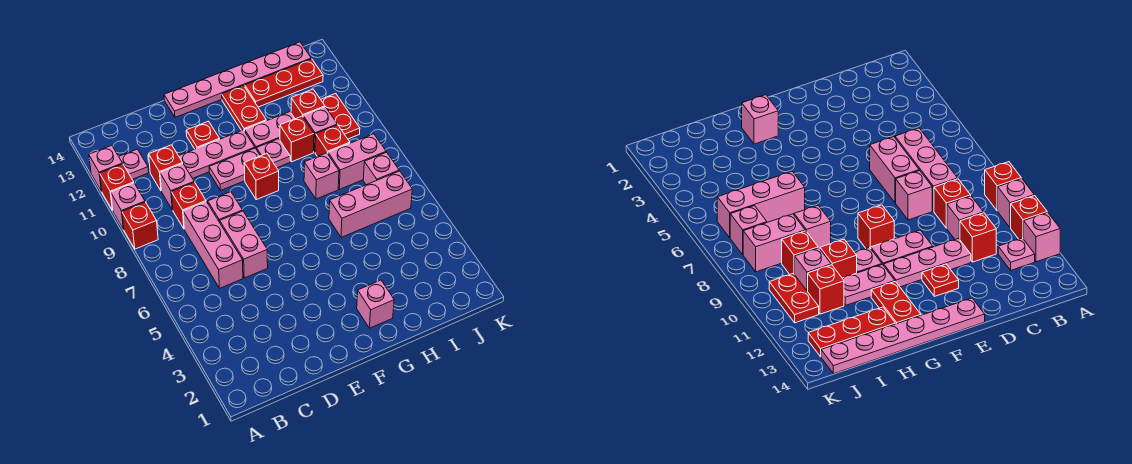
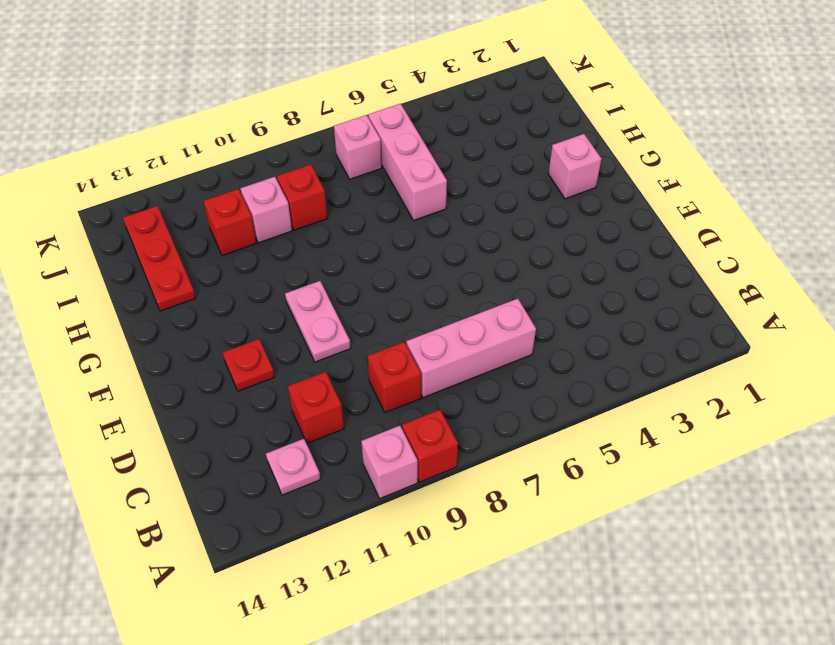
none -> red brick A11 level 1
none -> pink brick A12 level 1
none -> pink brick C10 level 1
none -> pink brick D6:D7 level 1

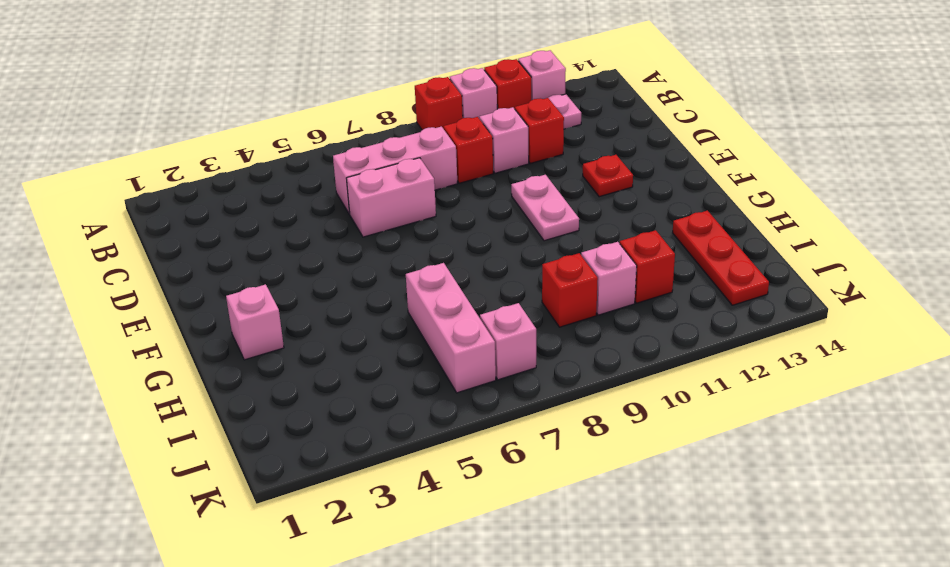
none -> pink brick D8 level 1
none -> pink plate D11:F11 level 1
none -> pink plate E14:J14 level 1
none -> red brick F9 level 1

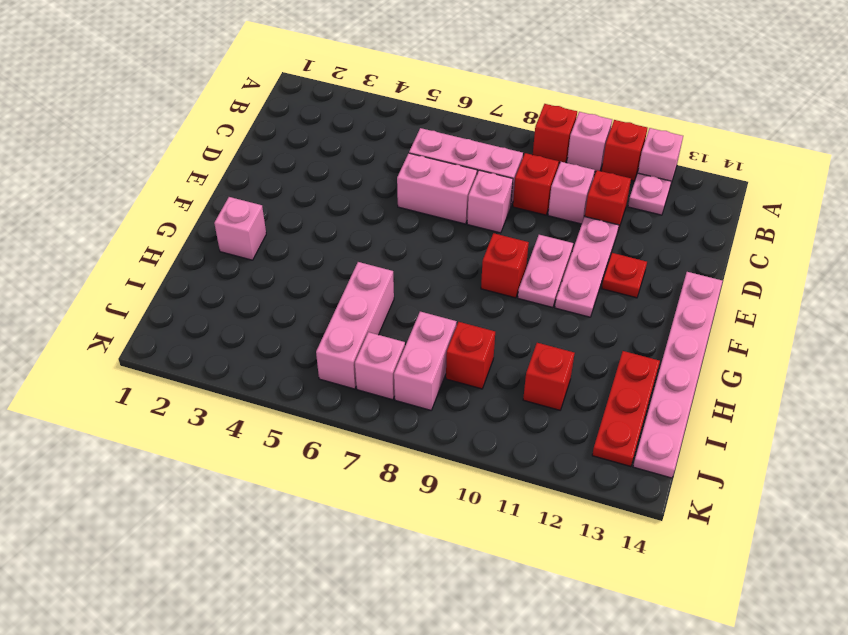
none -> pink plate G10 level 1
none -> pink plate G11:H11 level 1
none -> red plate G12:G13 level 1
none -> pink brick H8 level 1

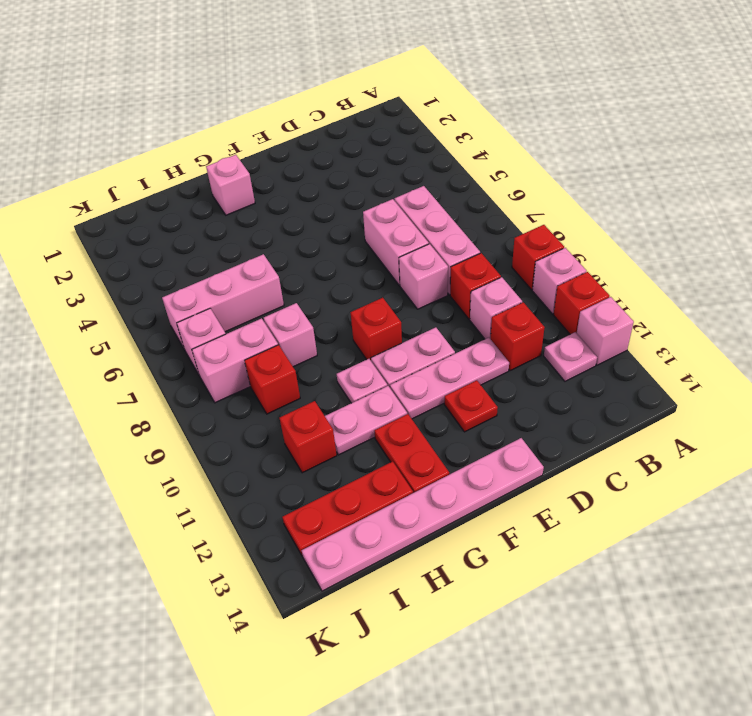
none -> red brick H10 level 1
none -> pink brick I10 level 1
none -> red plate J10:J11 level 1

